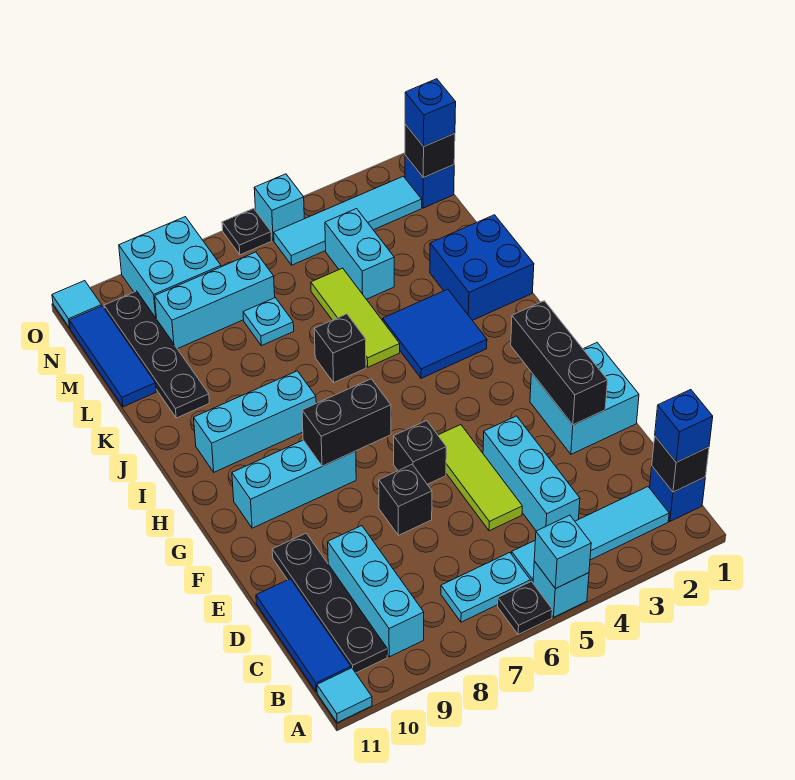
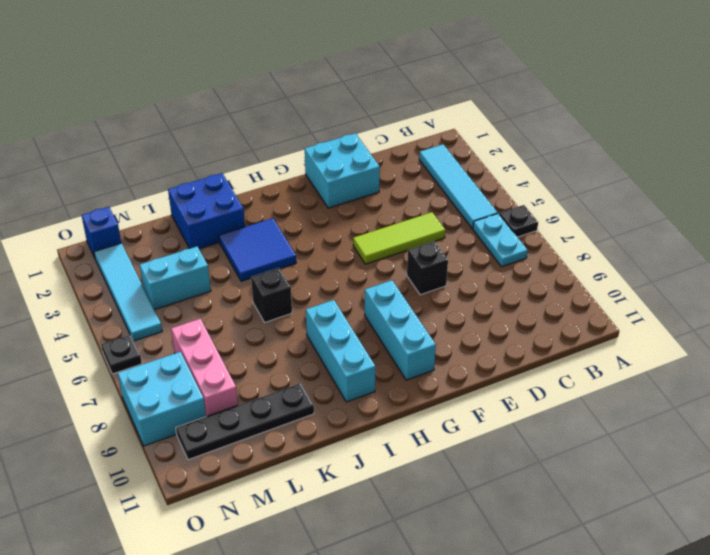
pink brick M7:M9 level 1 -> cyan brick M7:M9 level 1
none -> cyan brick A5 level 1
none -> cyan tile A11 level 1
none -> blue brick B1 level 1
none -> cyan brick B9:D9 level 1

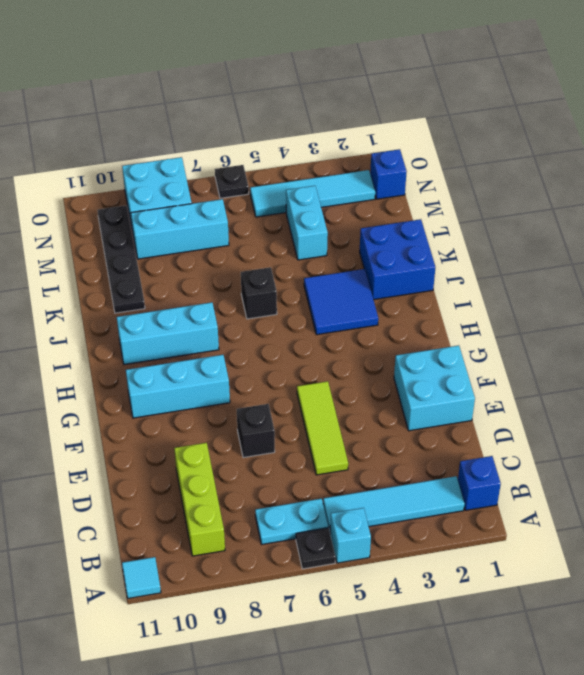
lime brick B9:D9 level 1 -> cyan brick B9:D9 level 1
none -> black plate B10:E10 level 1
none -> blue tile B11:D11 level 1
none -> cyan brick C4:E4 level 1
none -> black brick F6 level 1

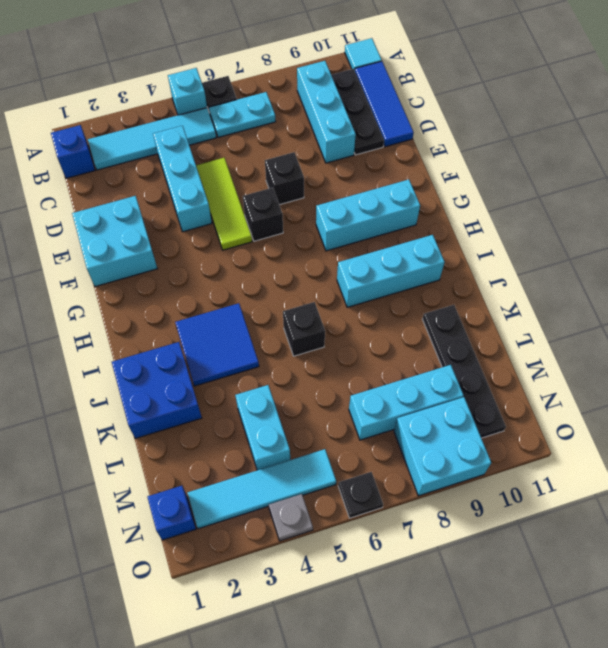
black plate B10:D10 level 1 -> black plate B10:E10 level 1
grey plate O4 level 1 -> none
none -> lime tile J5:L5 level 1
none -> cyan plate L7 level 1
none -> blue tile L11:N11 level 1
none -> cyan brick O5 level 1

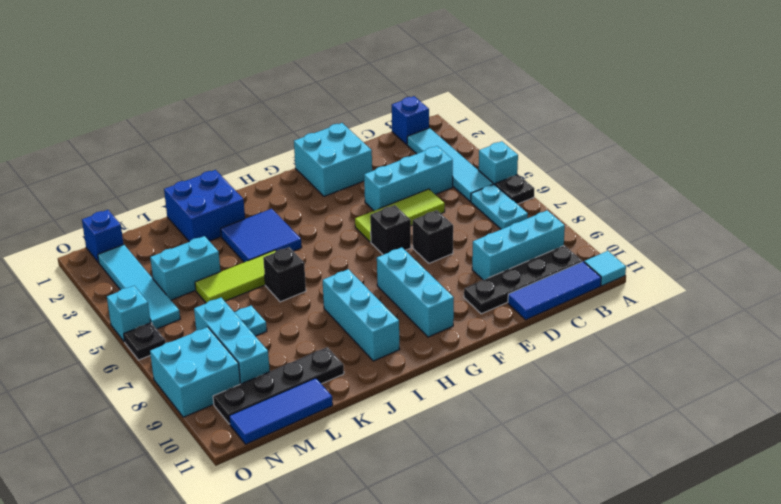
none -> cyan tile O11 level 1
none -> cyan brick A5 level 2
none -> black brick B1 level 2
none -> black brick E2:G2 level 2

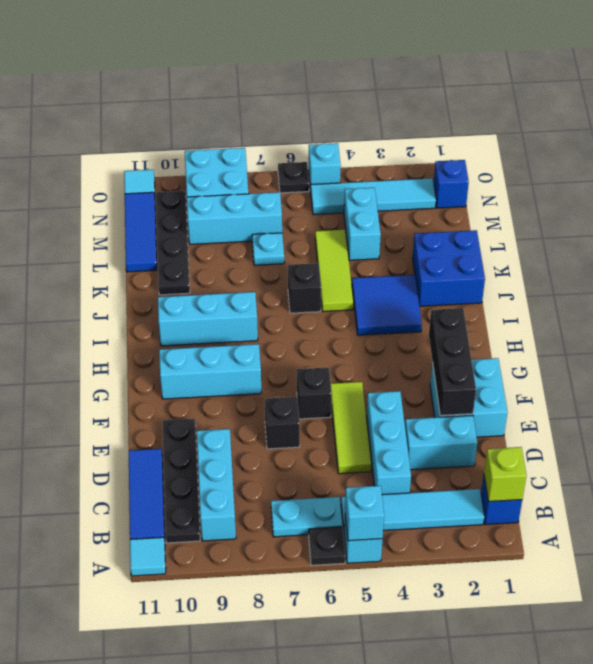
lime brick B1 level 2 -> black brick B1 level 2
cyan brick D2:D3 level 1 -> none
none -> black brick G7:G8 level 2
none -> black brick N1 level 2
none -> blue brick B1 level 3
none -> blue brick N1 level 3

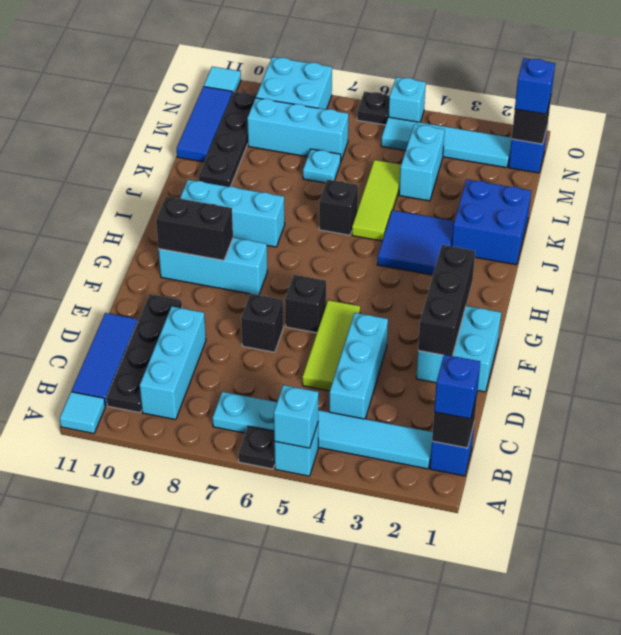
black brick G9:G10 level 2 -> black brick G7:G8 level 2

